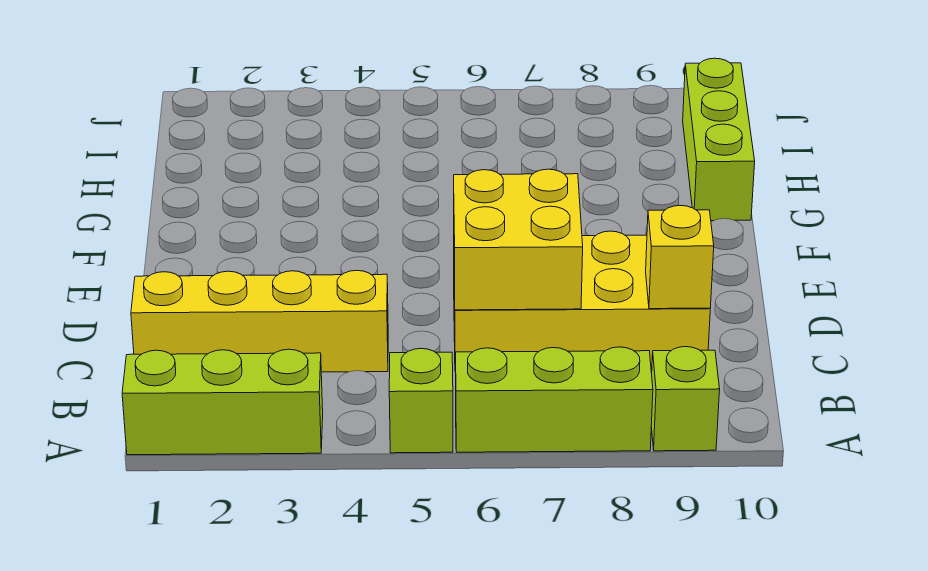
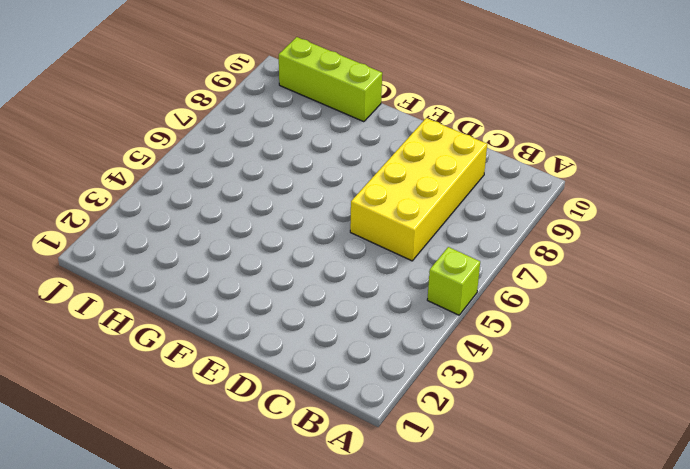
none -> lime brick A1:A3 level 1
none -> lime brick A6:A8 level 1

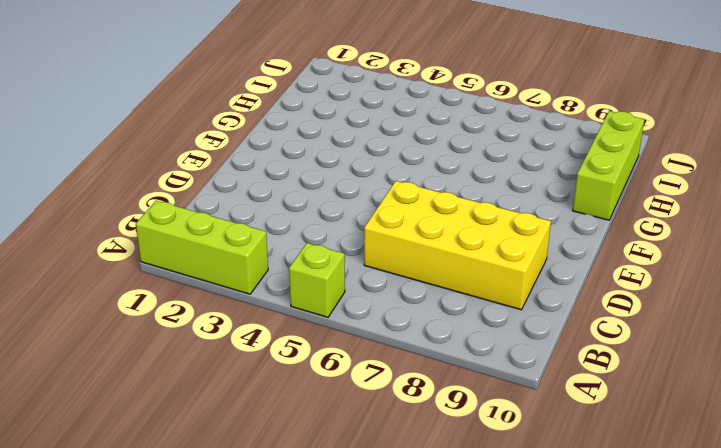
none -> lime brick A6:A8 level 1
none -> lime brick A9 level 1

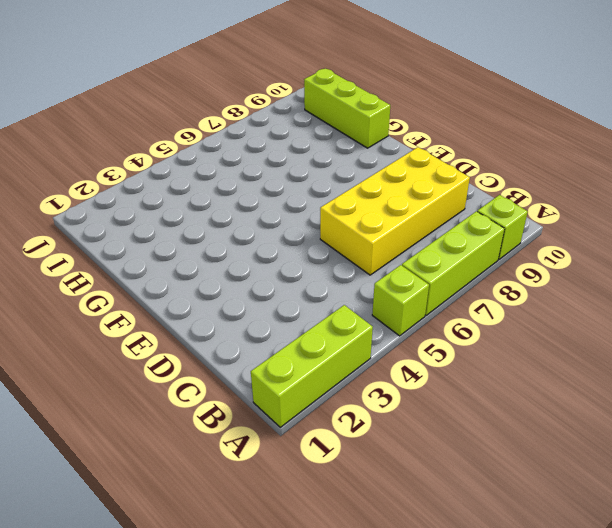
none -> yellow brick C1:C4 level 1
none -> yellow brick C6:D7 level 2

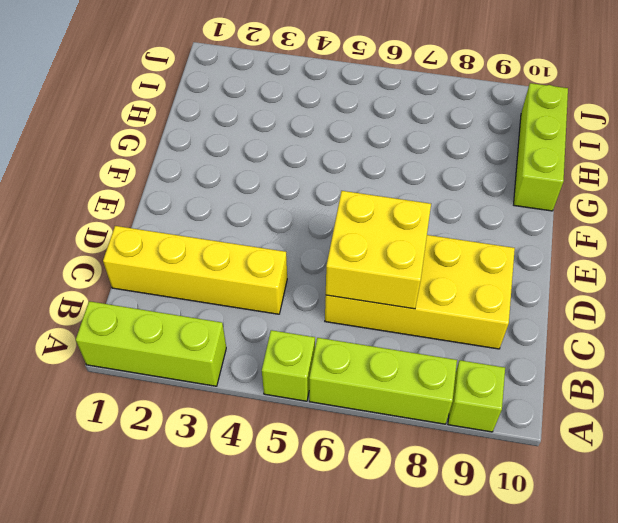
none -> yellow brick C9 level 2

